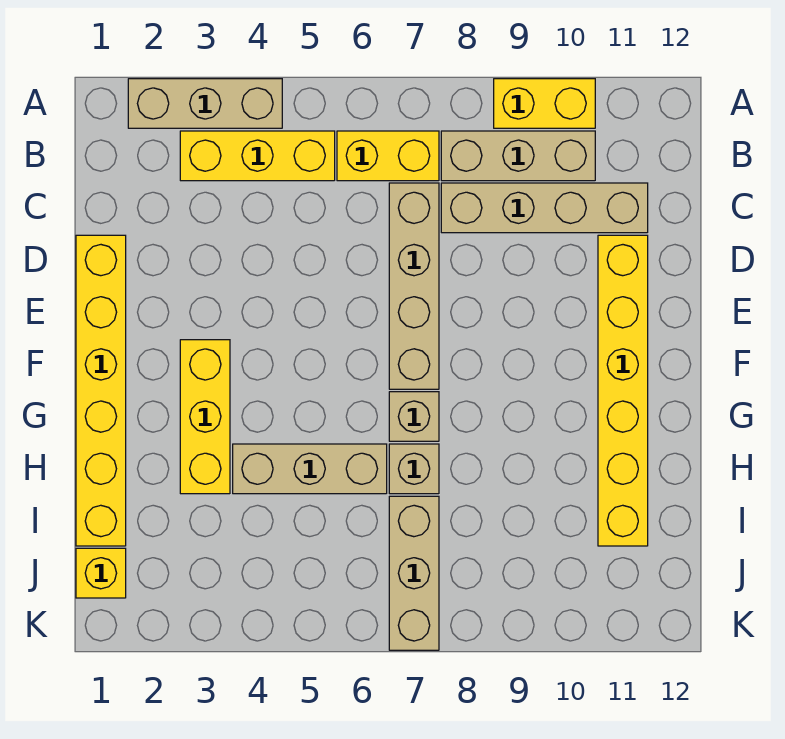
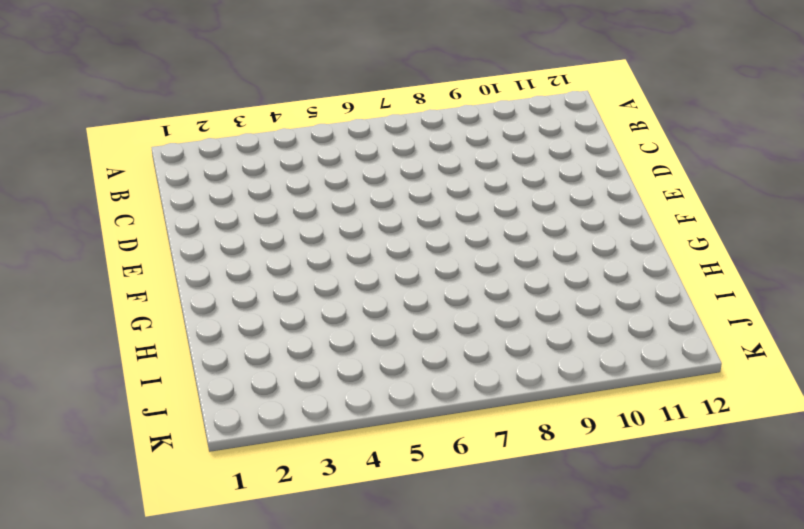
none -> tan brick A2:A4 level 1
none -> yellow brick A9:A10 level 1
none -> yellow brick B3:B5 level 1

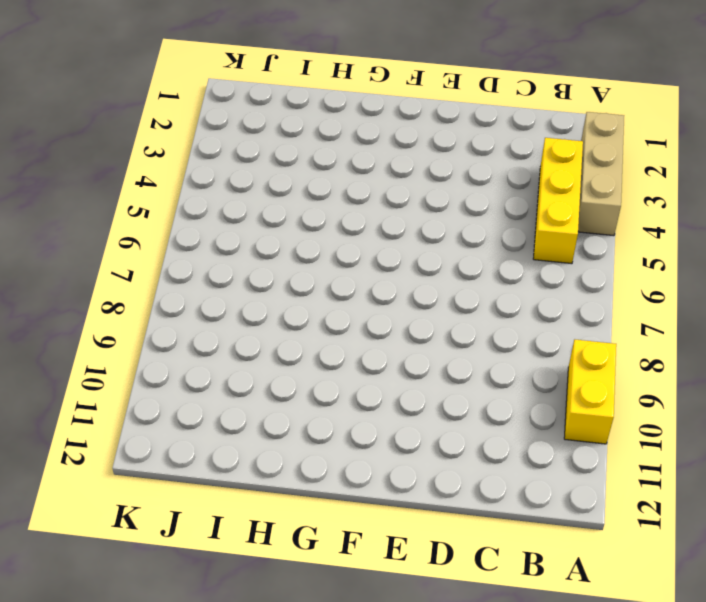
none -> yellow brick B6:B7 level 1
none -> tan brick B8:B10 level 1
none -> tan brick C7:F7 level 1

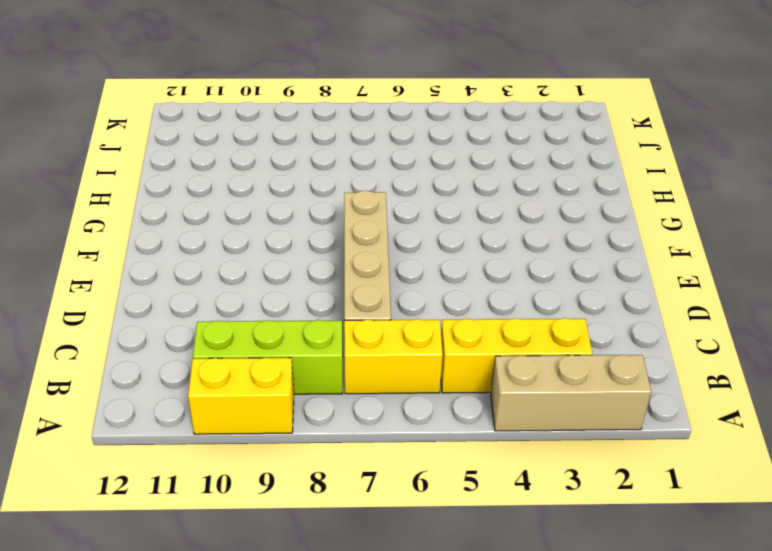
lime brick B8:B10 level 1 -> tan brick B8:B10 level 1
none -> tan brick C8:C11 level 1
none -> yellow brick D1:I1 level 1
none -> yellow brick D11:I11 level 1

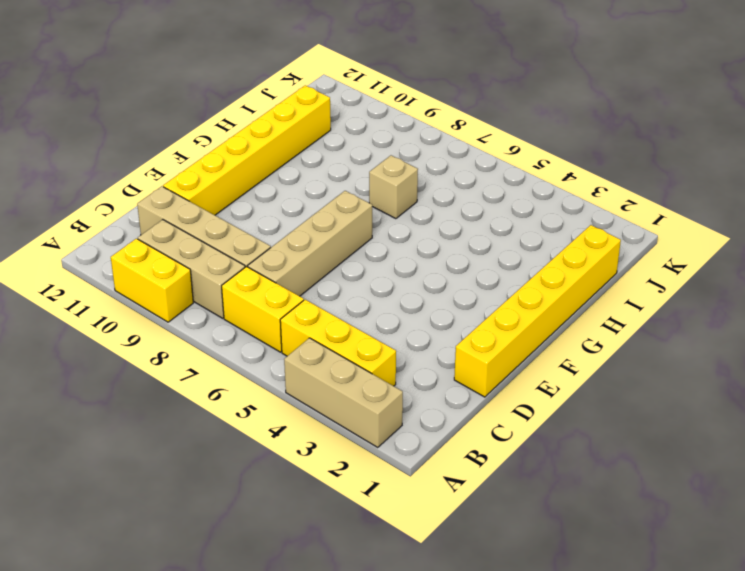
none -> yellow brick F3:H3 level 1
none -> tan brick G7 level 1
none -> tan brick H4:H6 level 1

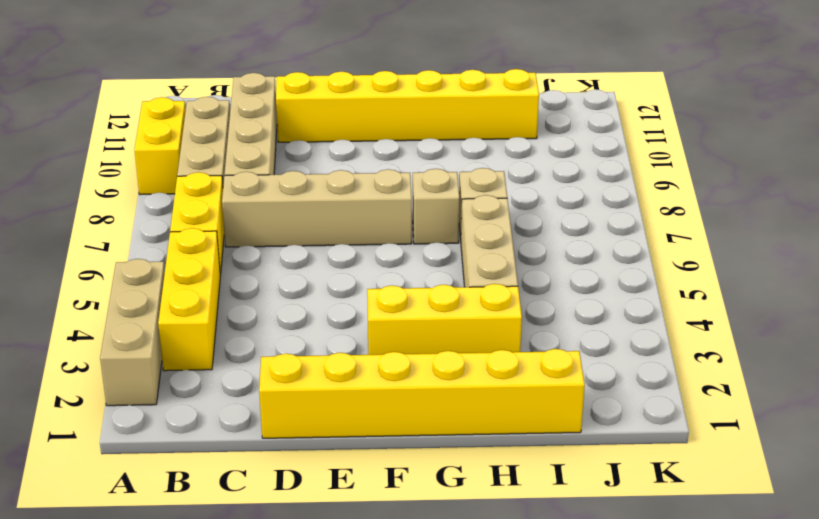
none -> tan brick I7:K7 level 1
none -> yellow brick J1 level 1

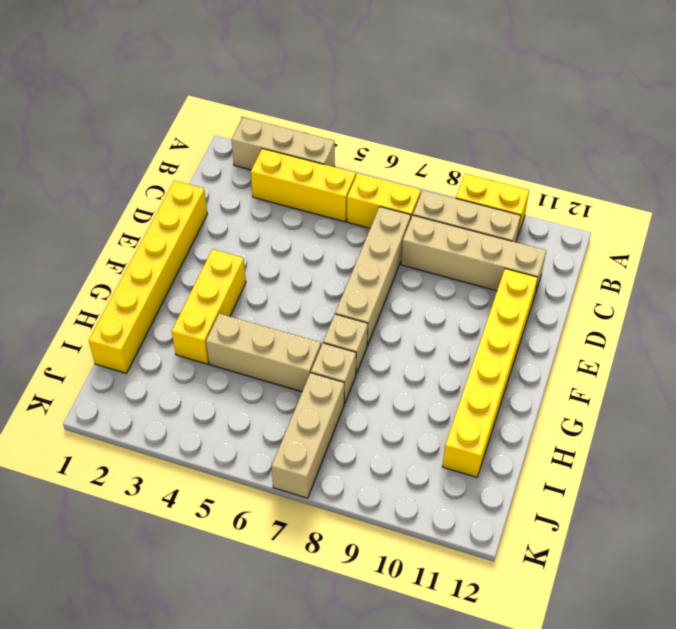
none -> yellow brick J1 level 1

